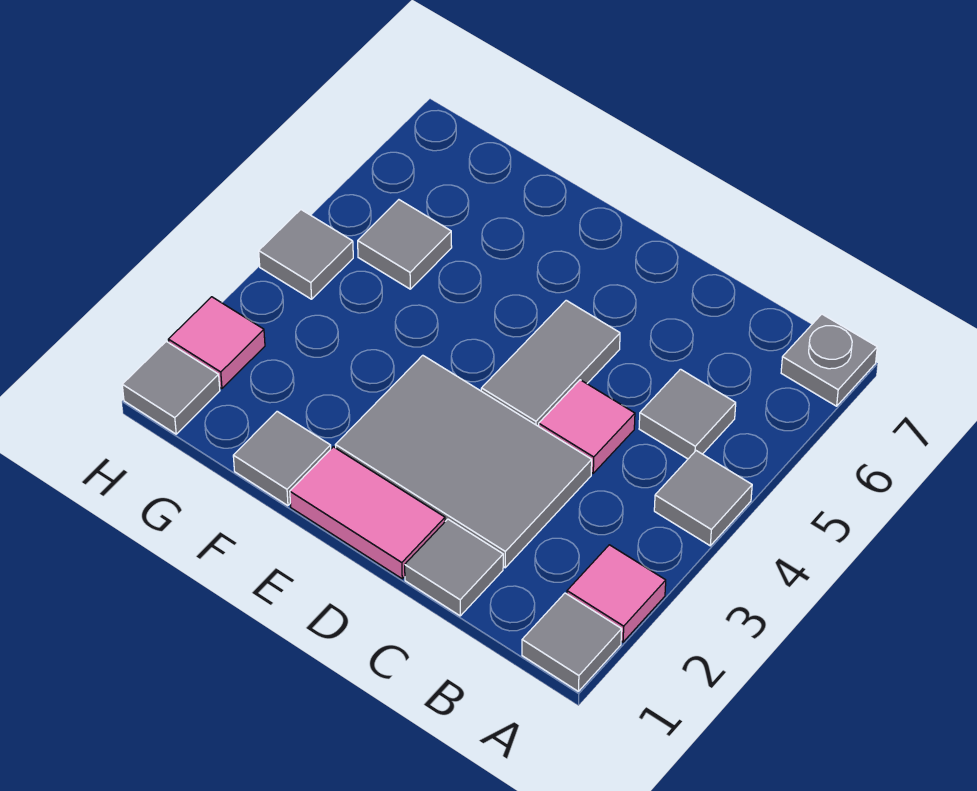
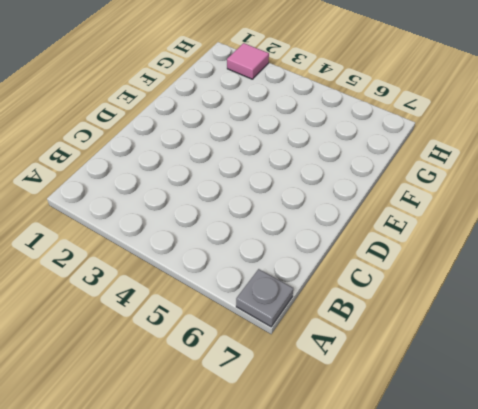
none -> grey tile A1 level 1
none -> pink tile A2 level 1
none -> grey tile A4 level 1

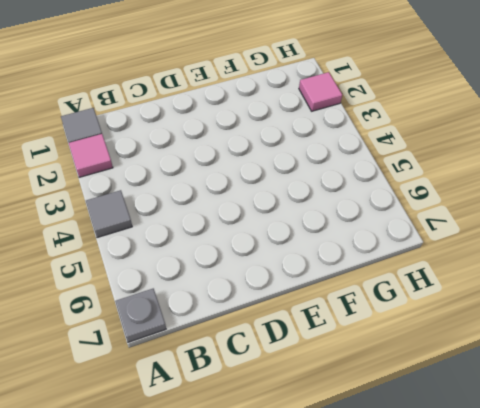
none -> grey tile B5 level 1
none -> grey tile C1 level 1
none -> grey tile C2:E3 level 1

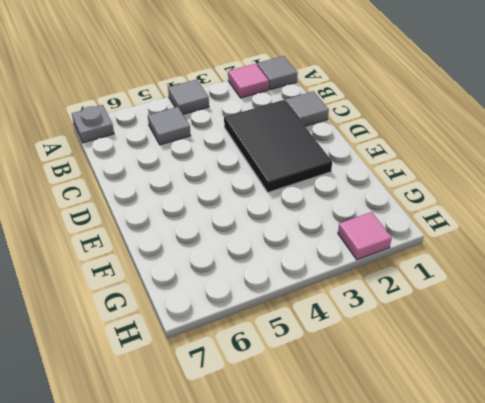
black tile C2:E3 level 1 -> grey tile C2:E3 level 1
none -> pink tile C4 level 1
none -> pink tile D1:E1 level 1
none -> grey tile D4:D5 level 1

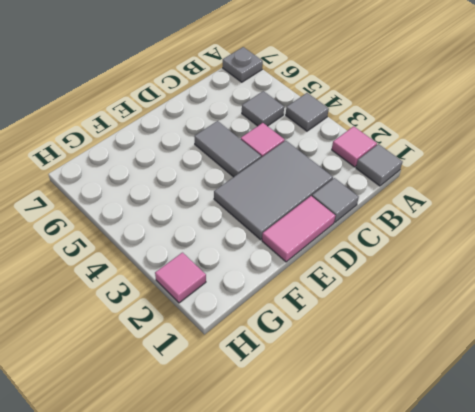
none -> grey tile F1 level 1
none -> grey tile G5 level 1
none -> grey tile H1 level 1

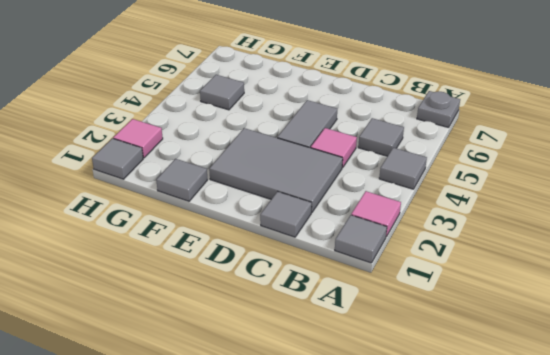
none -> pink tile D1:E1 level 1
none -> grey tile H4 level 1

